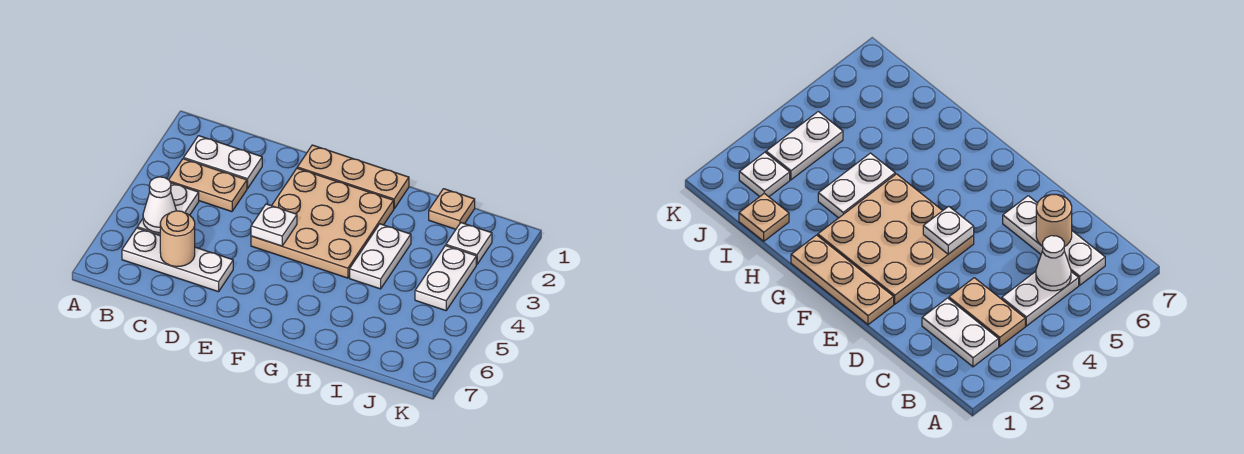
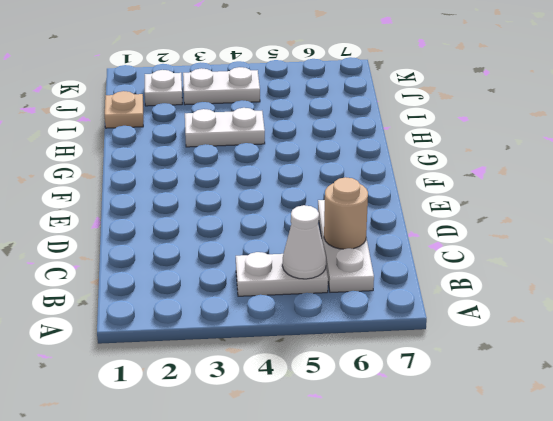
none -> white plate B2:C2 level 1
none -> tan plate B3:C3 level 1
none -> tan plate E1:G1 level 1

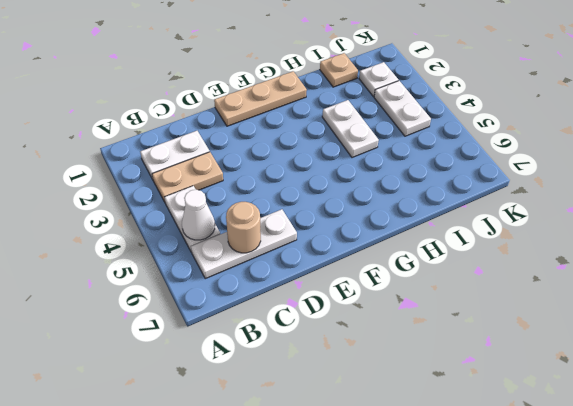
none -> tan plate E2:G4 level 1
none -> white plate E4 level 2

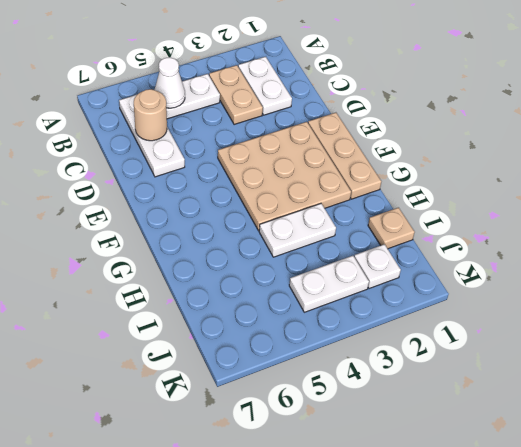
none -> white plate E4 level 2

